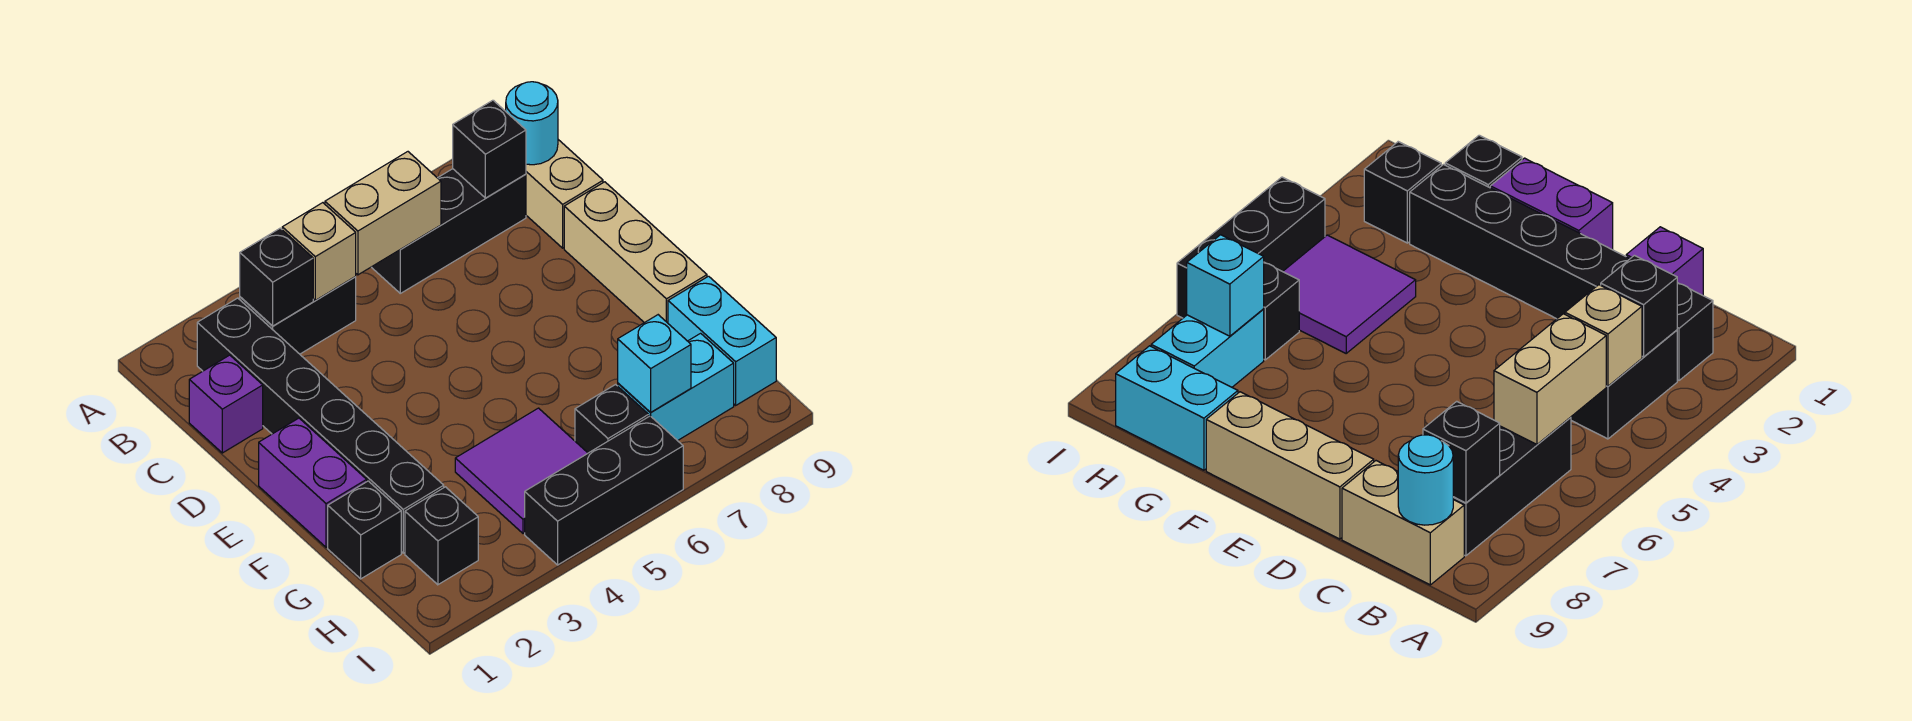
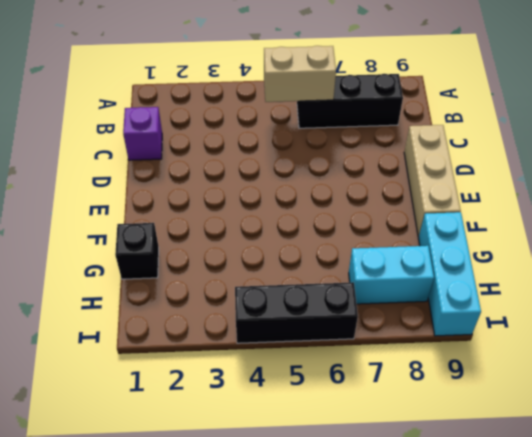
cyan brick G9:I9 level 1 -> cyan brick G9:H9 level 1
none -> black brick B2:G2 level 1
none -> black brick B3:B4 level 1
none -> tan brick B9:C9 level 1

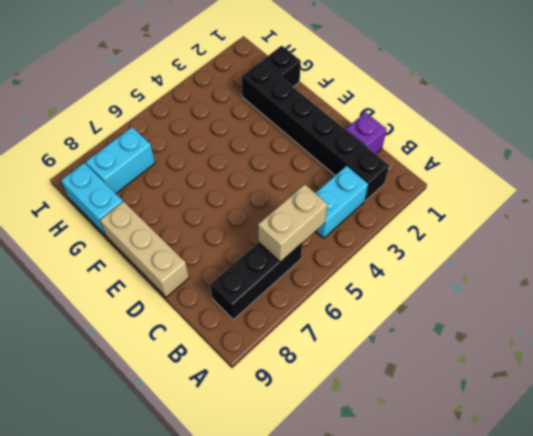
cyan brick B3:B4 level 1 -> black brick B3:B4 level 1
none -> tan brick B9:C9 level 1
none -> purple brick E1:F1 level 1
none -> purple tile G4:H5 level 1

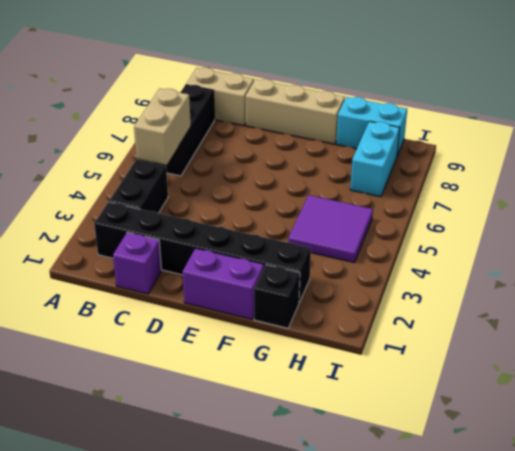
none -> black brick H2 level 1
none -> black brick H6 level 1
none -> black brick I4:I6 level 1

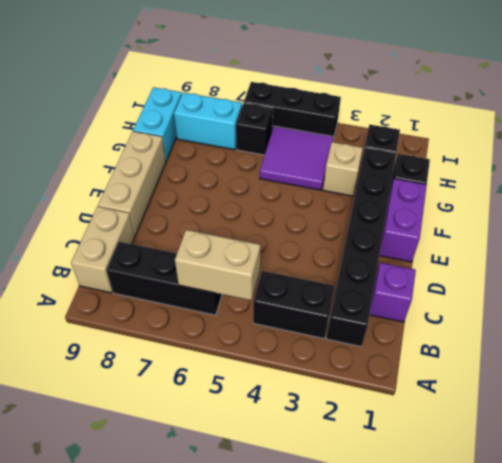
tan brick G3 level 1 -> tan brick B4 level 2
none -> black brick B3 level 2
none -> black brick B8 level 2
none -> cyan round brick B9 level 2

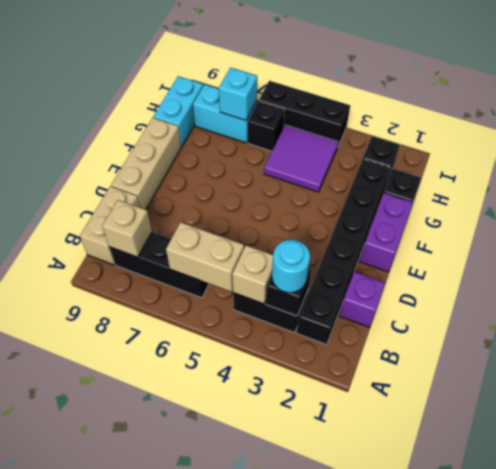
cyan round brick B3 level 3 -> cyan round brick B9 level 2
tan brick B8 level 2 -> black brick B8 level 2

